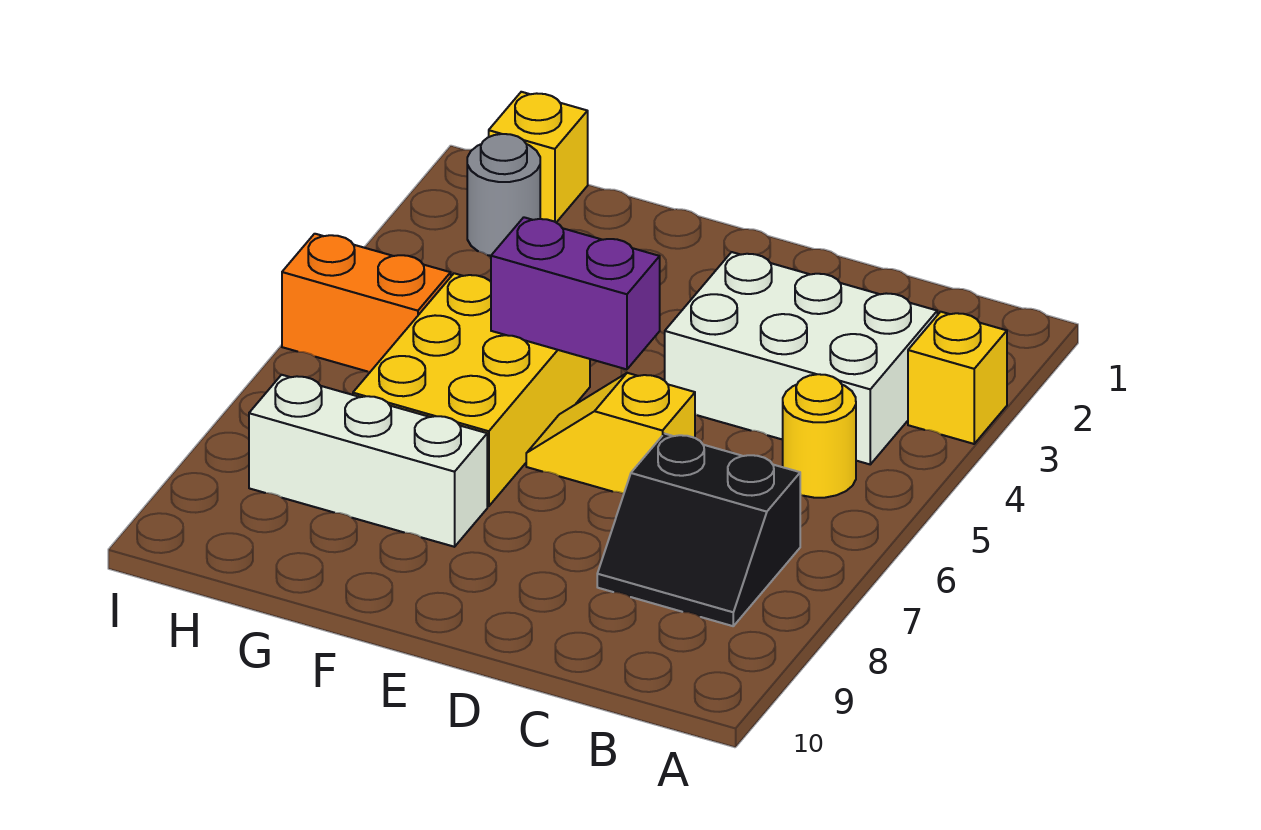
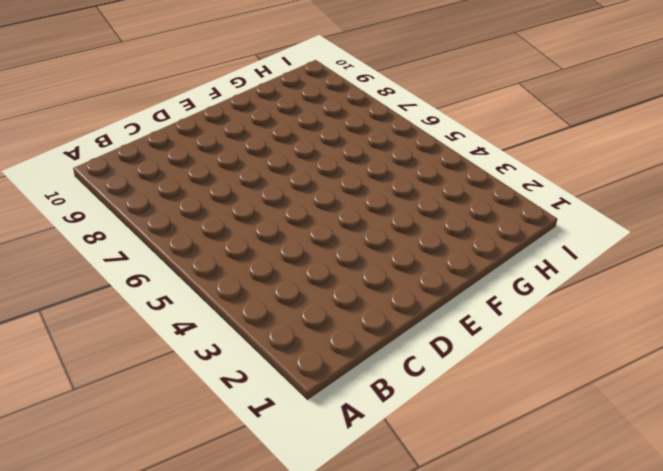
none -> yellow brick A3 level 1
none -> white brick B3:D4 level 1

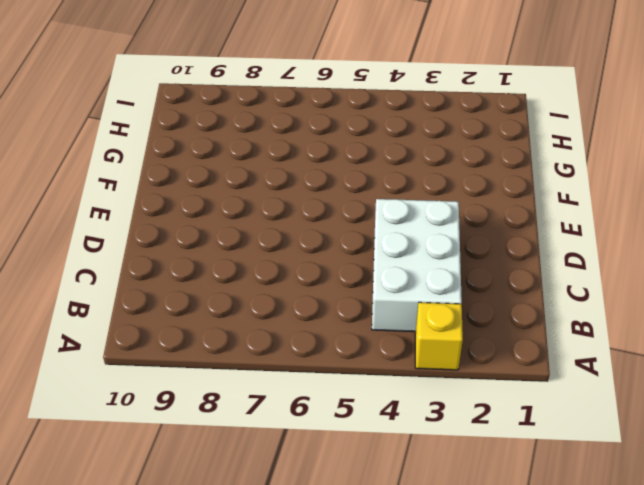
none -> yellow round brick B5 level 1
none -> black slope B7:C8 level 1 top 7

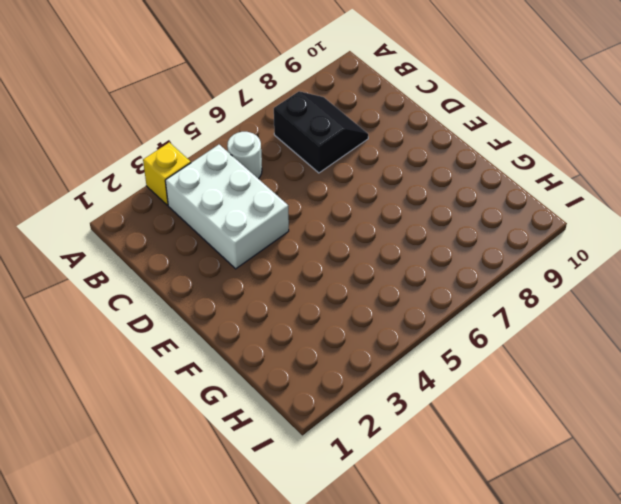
white round brick B5 level 1 -> yellow round brick B5 level 1
none -> yellow slope D6:E6 level 1 top D
none -> yellow brick F5:G7 level 1

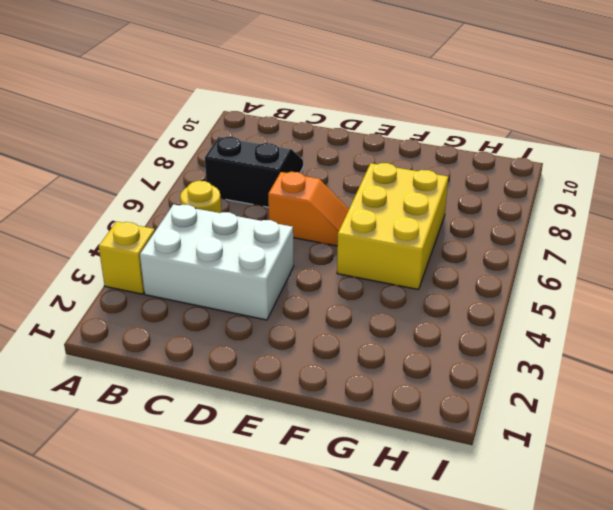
orange slope D6:E6 level 1 top D -> yellow slope D6:E6 level 1 top D
none -> white brick F8:H8 level 1
none -> yellow brick H1 level 1

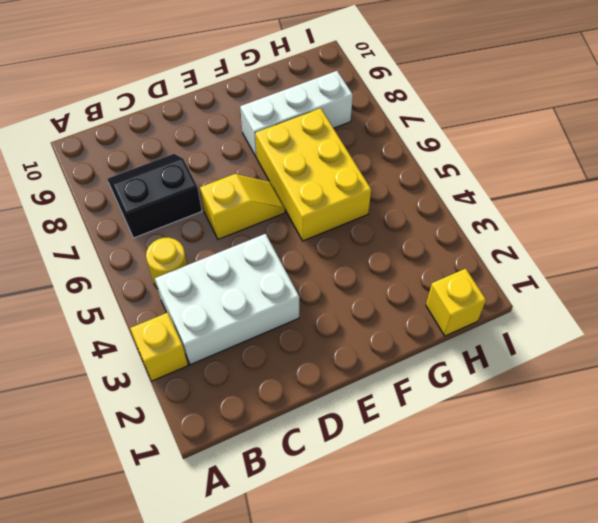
none -> grey round brick H2 level 1
none -> orange brick H5:I5 level 1

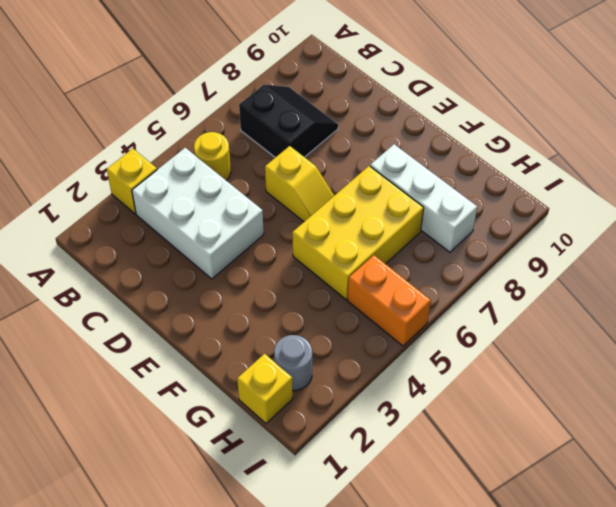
none -> purple brick E5:F5 level 2

